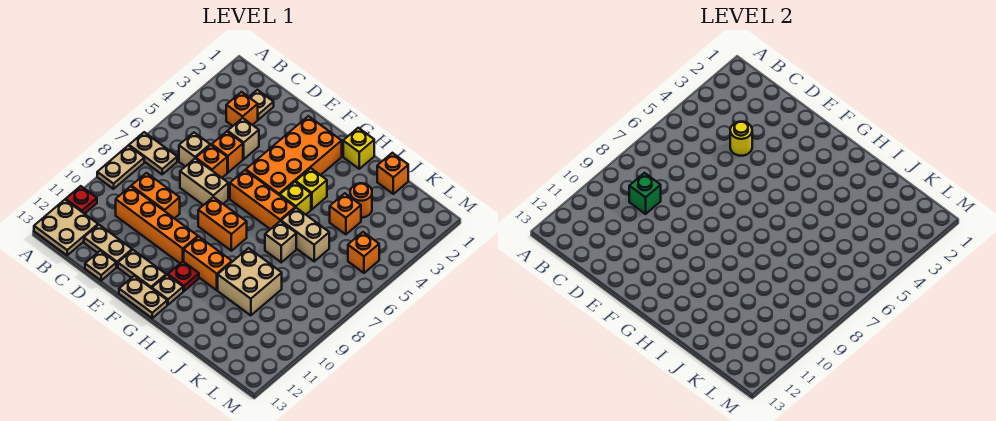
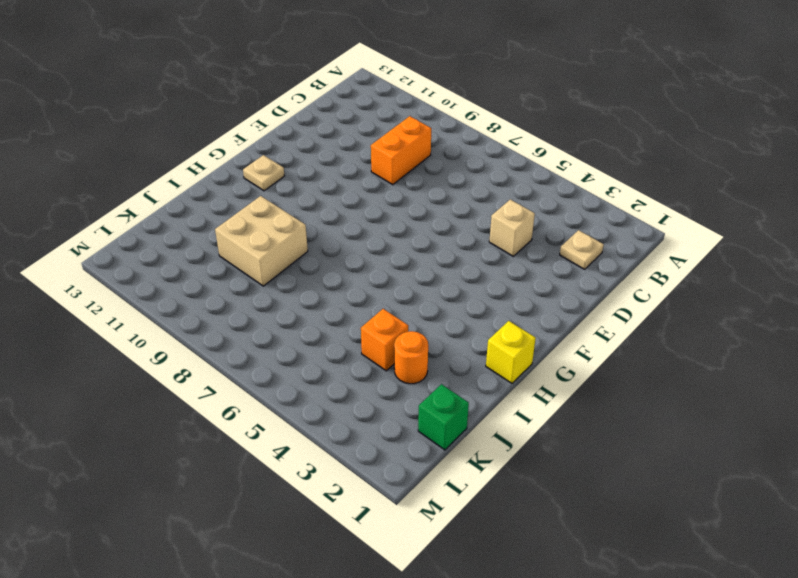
green brick K1 level 1 -> green brick C9 level 2
none -> tan plate A7:B7 level 1
none -> tan plate A8:A9 level 1
none -> red plate A11 level 1
none -> tan plate A12:B13 level 1

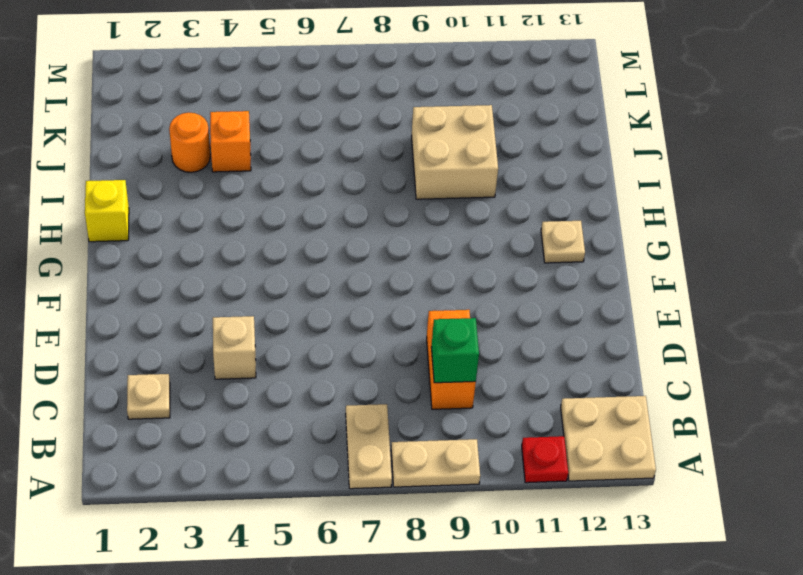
none -> orange brick C3 level 1
none -> tan brick C6 level 1
none -> orange brick C10:F10 level 1
none -> tan plate C12:D12 level 1

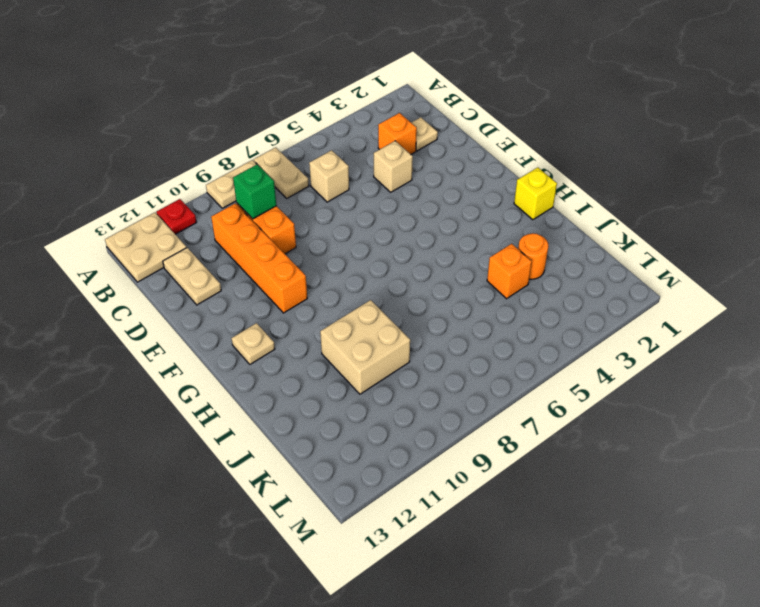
none -> orange brick D5 level 1
none -> orange brick D6 level 1
none -> tan brick D7:E7 level 1
none -> tan plate D13 level 1

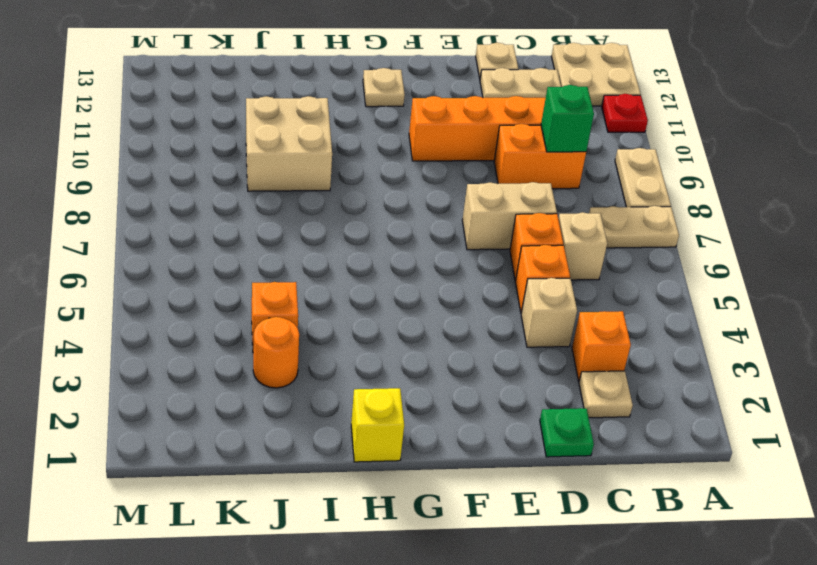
green plate D1 level 1 -> none
none -> tan plate E12:F12 level 1
none -> orange brick F2:G5 level 1
none -> orange brick F6:H6 level 1
none -> orange brick F8:G8 level 1

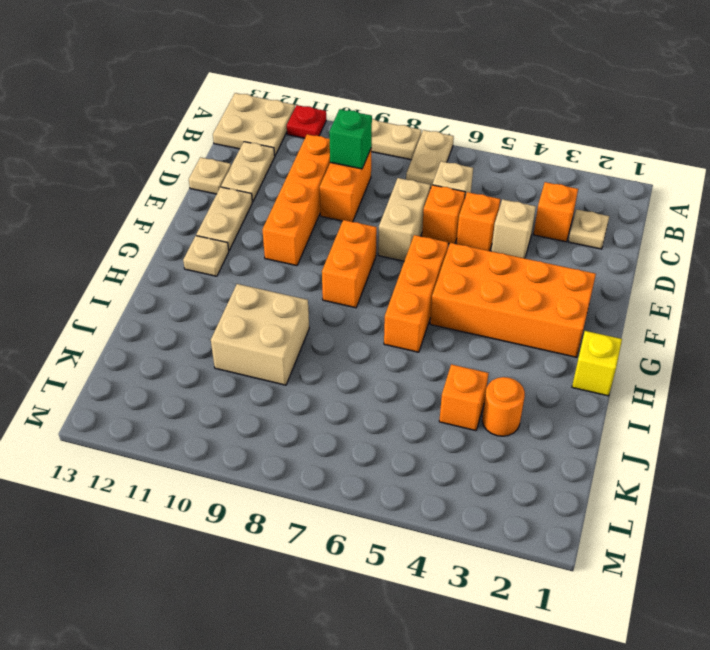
none -> tan plate F13:G13 level 1
none -> orange brick G10:H10 level 1
none -> red plate G11 level 1
none -> yellow brick H4 level 1

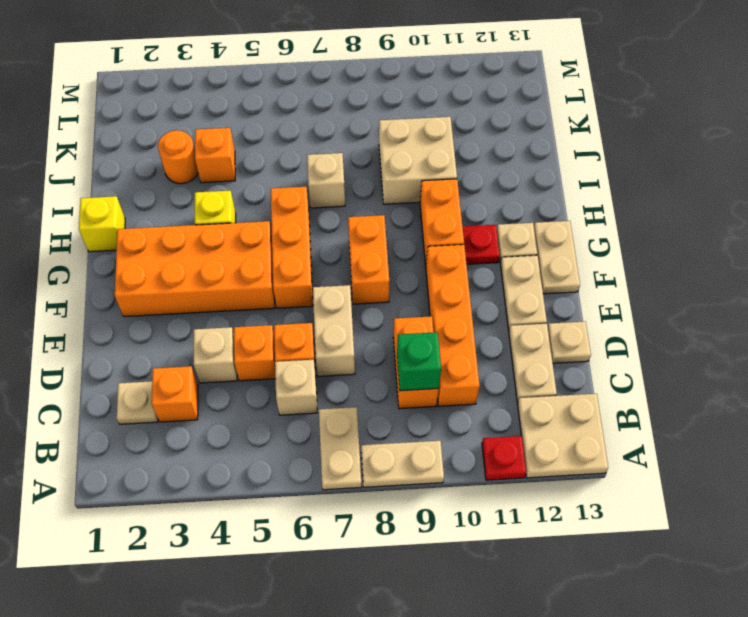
none -> yellow brick H5 level 1
none -> tan brick I6:J6 level 1
none -> orange brick J1 level 1
none -> orange brick L5 level 1

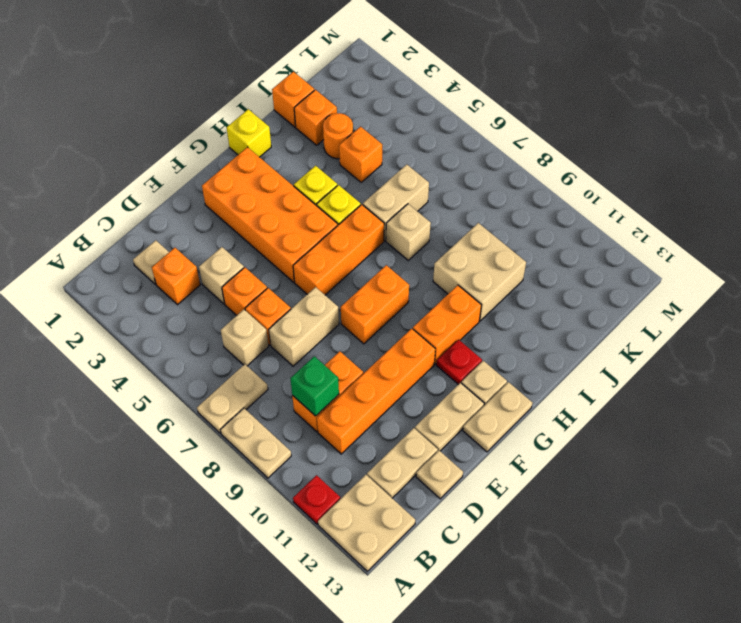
orange brick J2 level 1 -> orange brick L5 level 1
none -> yellow round brick D4 level 2

